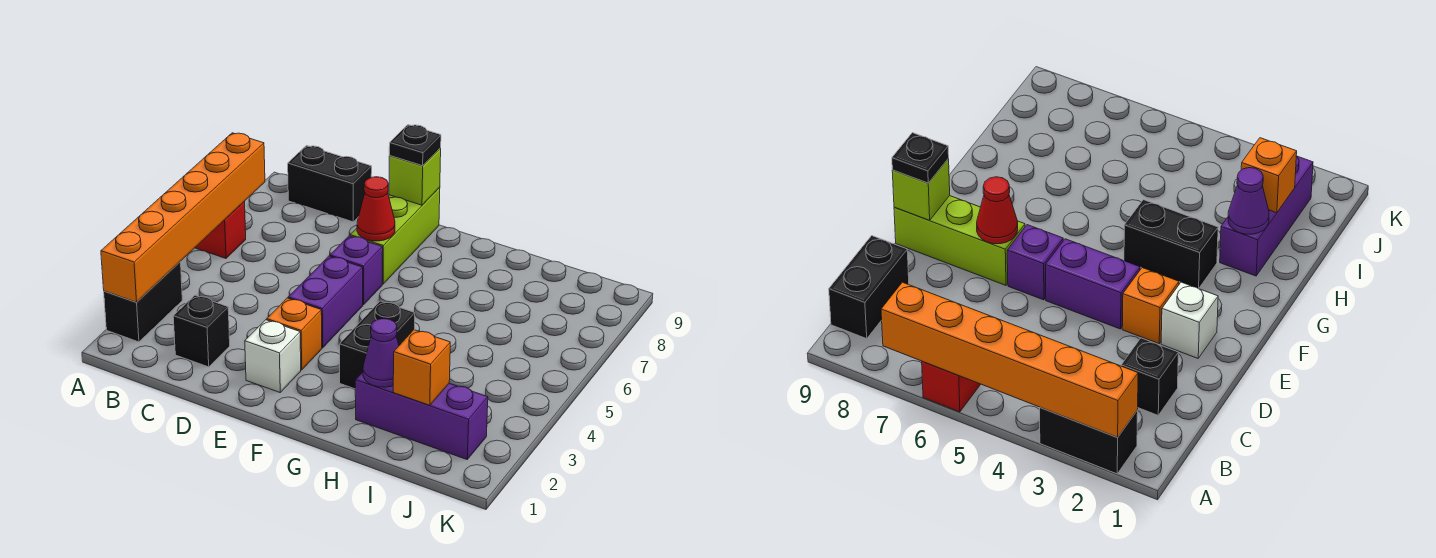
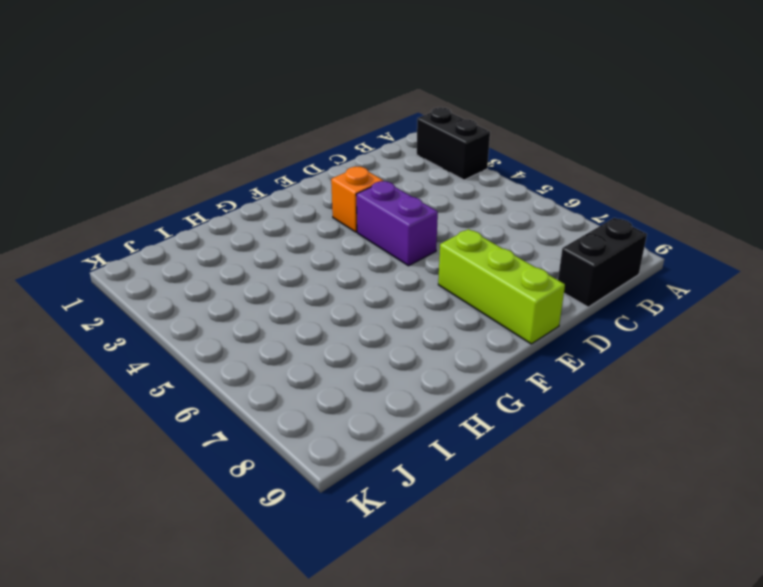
none -> red brick A6 level 1
none -> black brick C2 level 1
none -> white brick E2 level 1

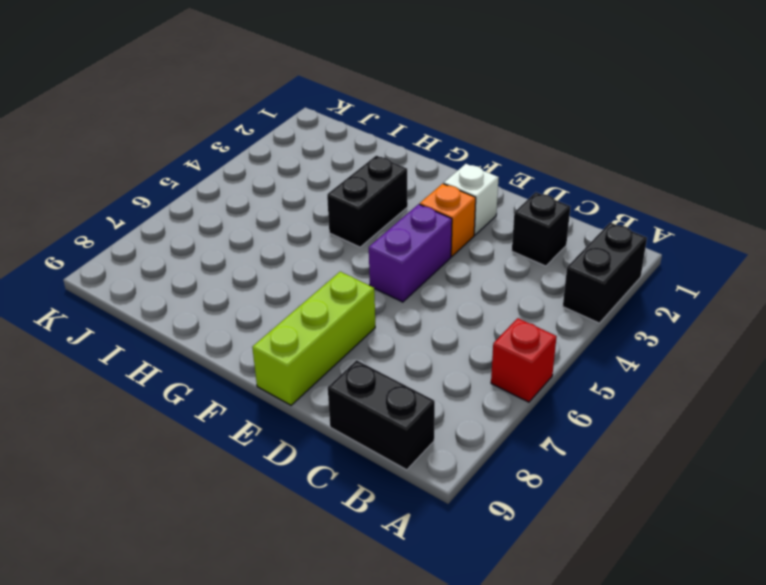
none -> purple brick E6 level 1
none -> purple brick H2:J2 level 1
none -> orange brick A2:A7 level 2

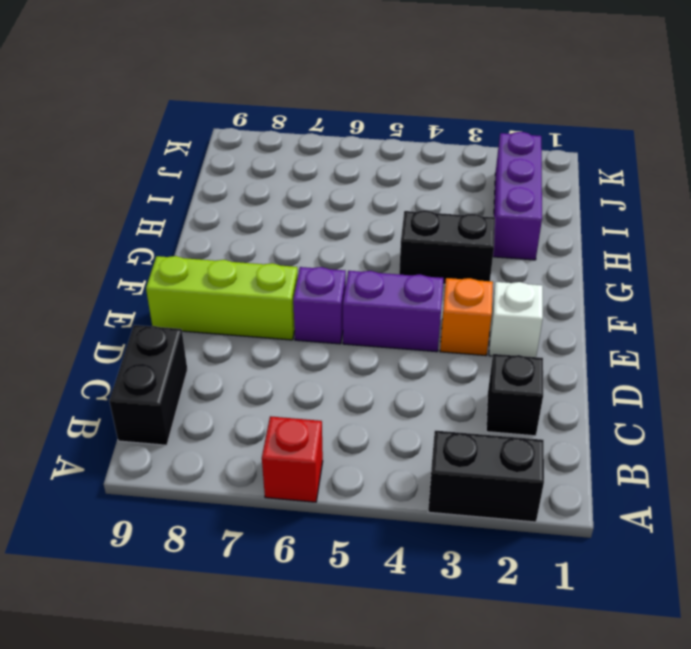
none -> orange brick A2:A7 level 2
none -> red cone E7 level 2
none -> lime brick E9 level 2

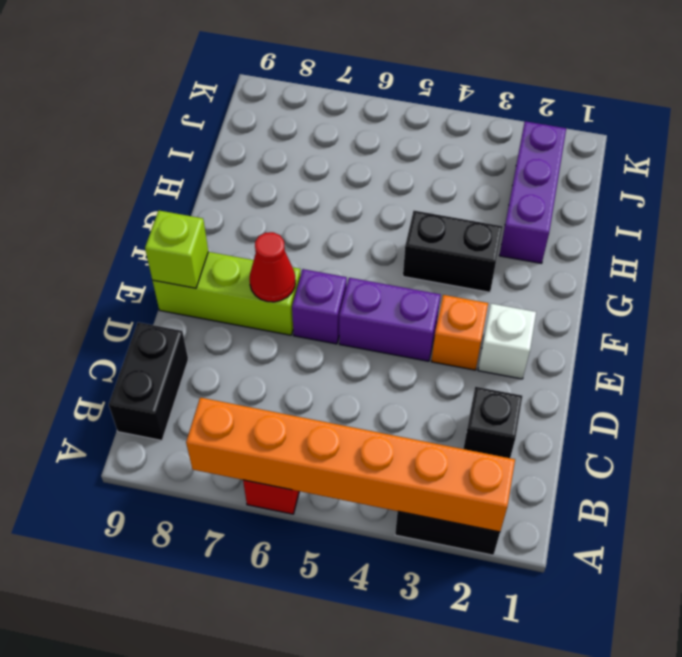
none -> purple cone H2 level 2
none -> orange brick I2 level 2
none -> black plate E9 level 3

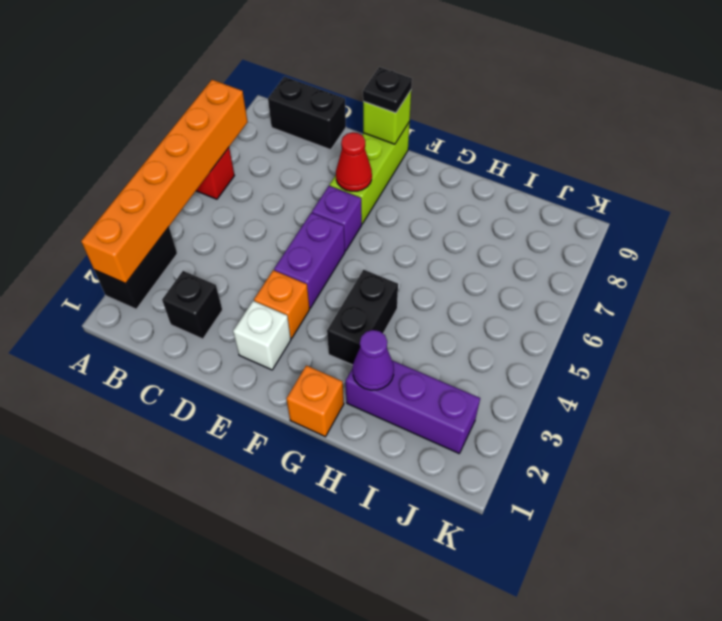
orange brick G1 level 1 -> orange brick I2 level 2

